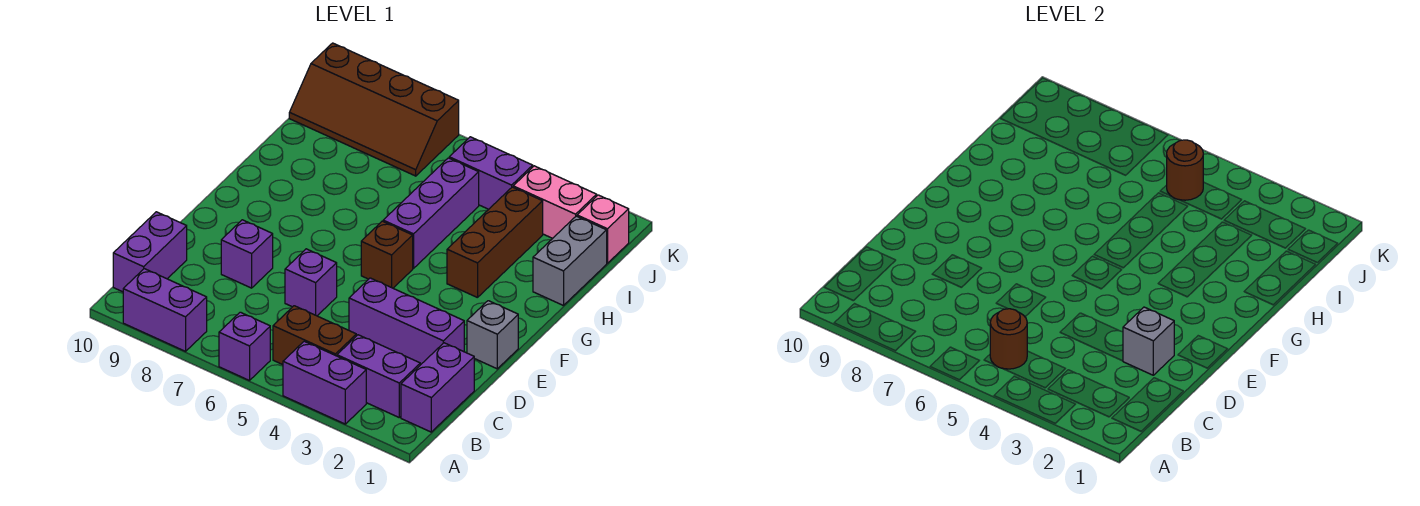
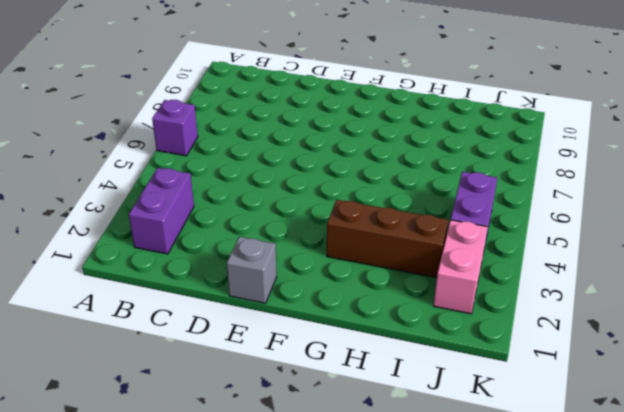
none -> purple brick A3:A4 level 1
none -> purple brick A8:A9 level 1
none -> purple brick B1:C1 level 1

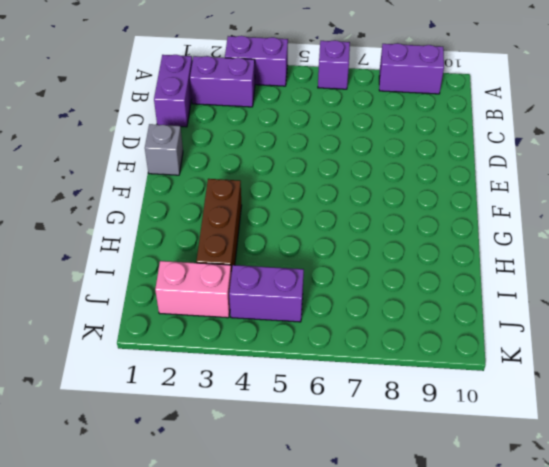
none -> brown brick B4:B5 level 1
none -> purple brick B10:C10 level 1
none -> purple brick D2:D4 level 1

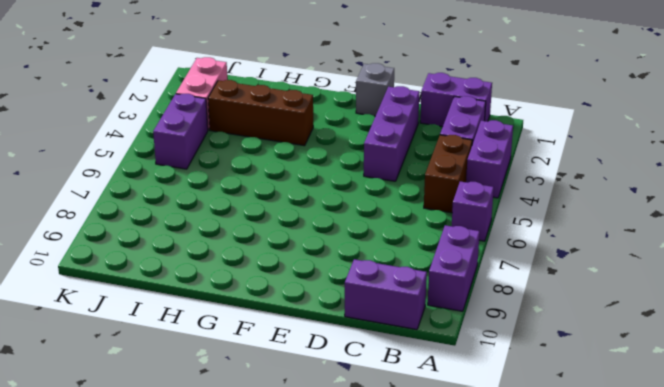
none -> purple brick D6 level 1
none -> purple brick D8 level 1
none -> brown brick F5 level 1

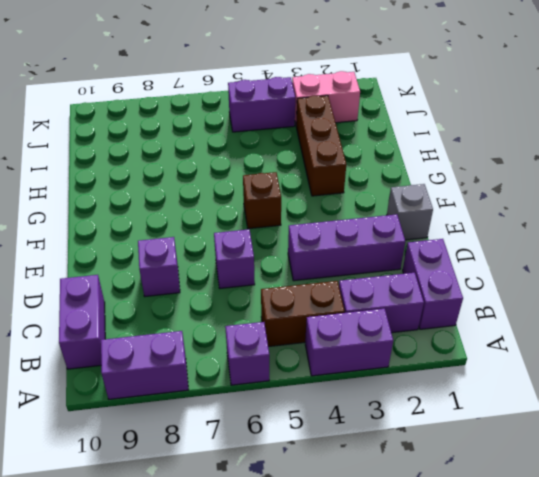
none -> purple brick G5:I5 level 1
none -> grey brick H1:I1 level 1
none -> pink brick J1 level 1

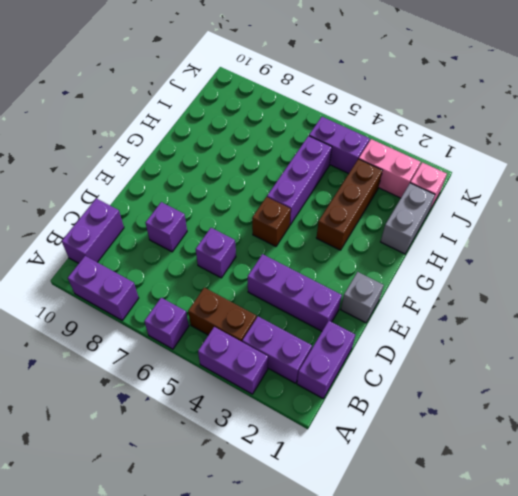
none -> brown slope J7:K10 level 1 top K
none -> brown round brick B5 level 2
none -> grey brick D2 level 2

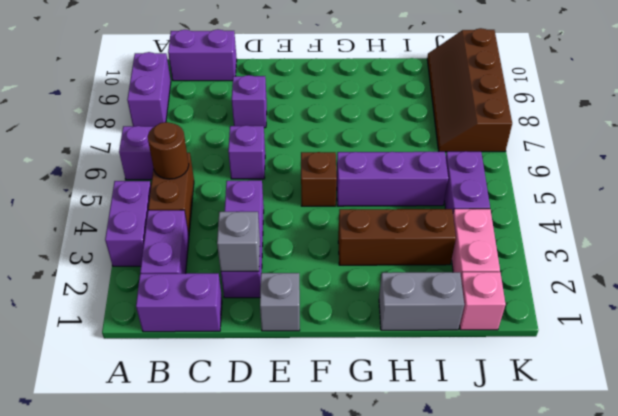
none -> brown round brick J5 level 2

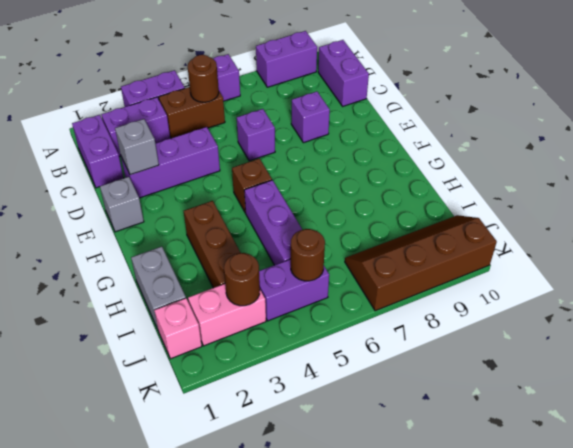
brown round brick J3 level 2 -> none

